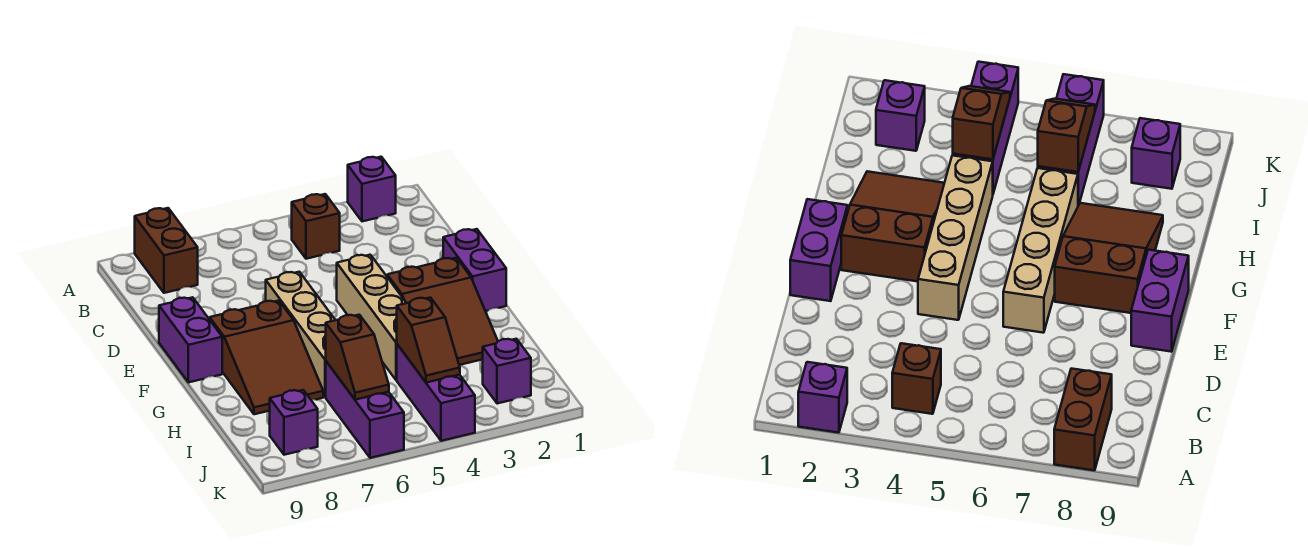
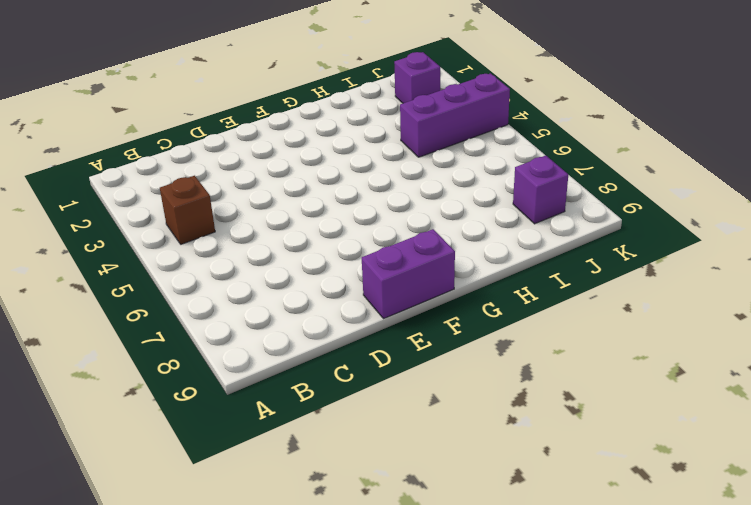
none -> purple brick A2 level 1
none -> brown brick A8:B8 level 1
none -> purple brick E1:F1 level 1

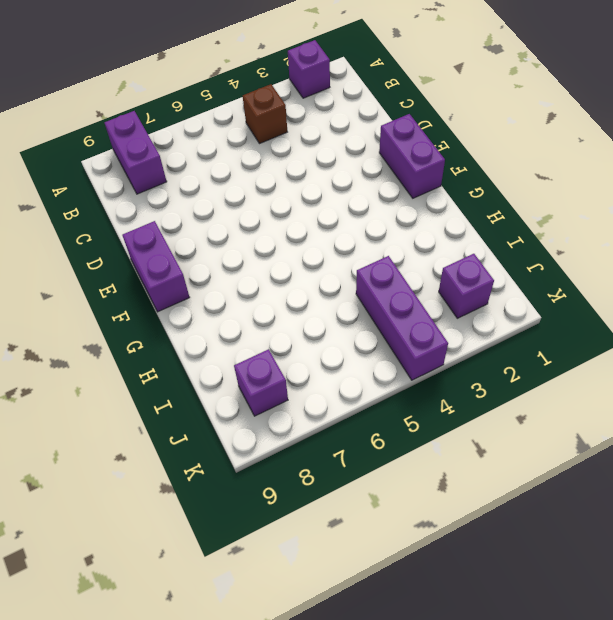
purple brick A8:B8 level 1 -> brown brick A8:B8 level 1
none -> tan brick E4:H4 level 1
none -> tan brick E6:H6 level 1
none -> brown slope F2:H3 level 1 top F

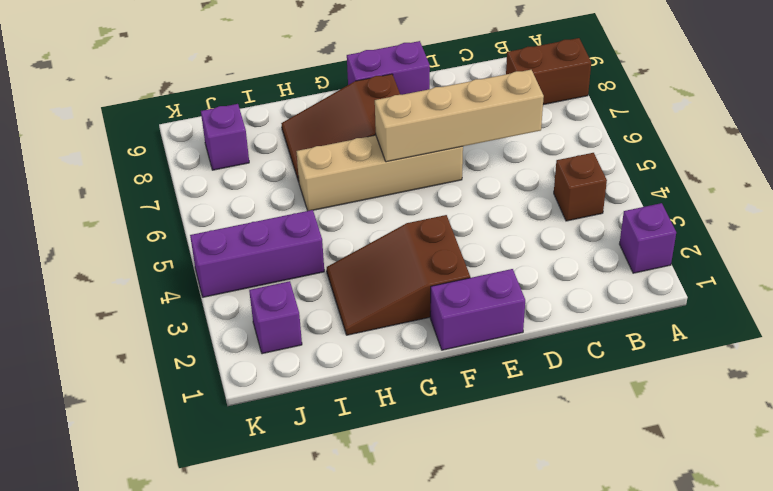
tan brick C6:F6 level 2 -> tan brick E4:H4 level 1
none -> purple brick I6:K6 level 1
none -> brown slope I4:J4 level 2 top I
none -> brown slope I6:J6 level 2 top I

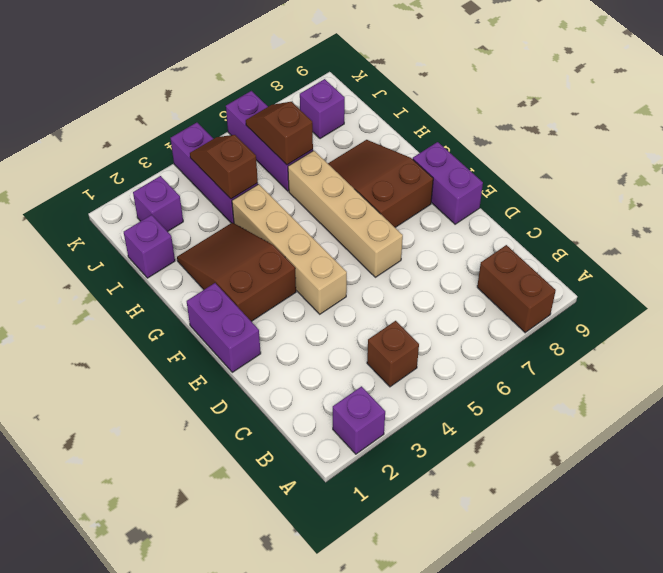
purple brick I1 level 1 -> none

